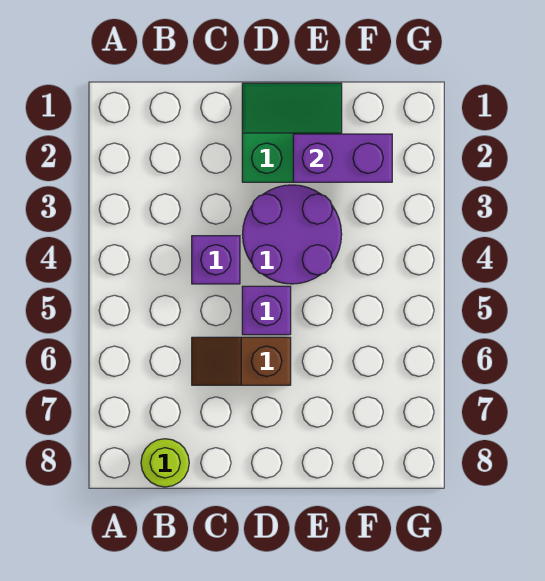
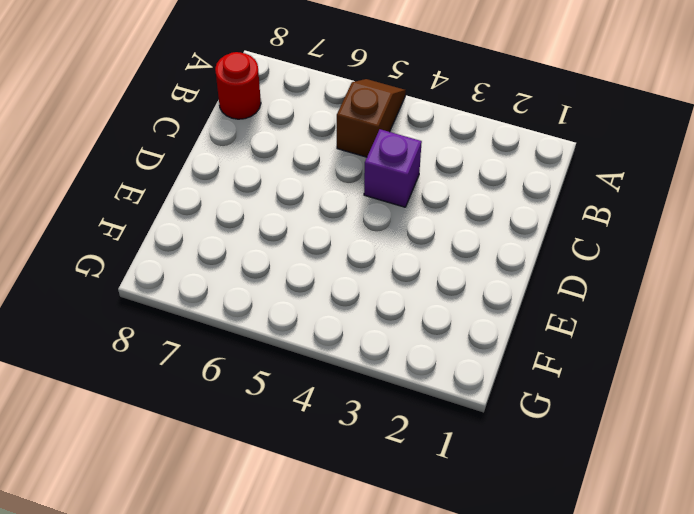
brown slope A5:B5 level 1 top B -> brown slope C6:D6 level 1 top D
red round brick B8 level 1 -> lime round brick B8 level 1
none -> green slope D1:E2 level 1 top 2
none -> purple round brick D3:E4 level 1

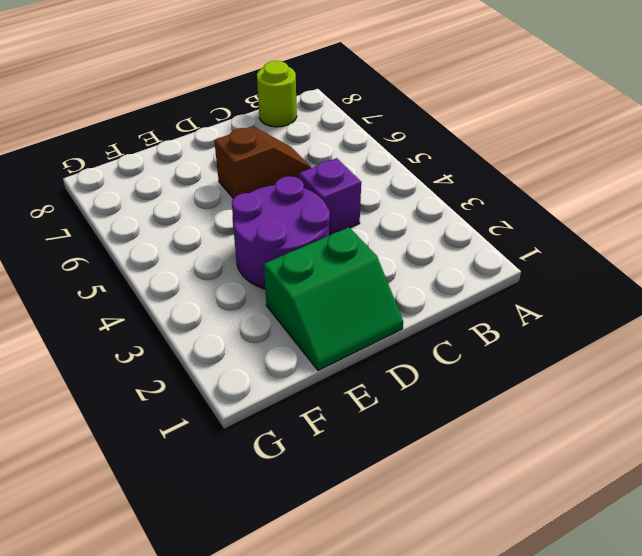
none -> purple brick D5 level 1
none -> purple brick E2:F2 level 2

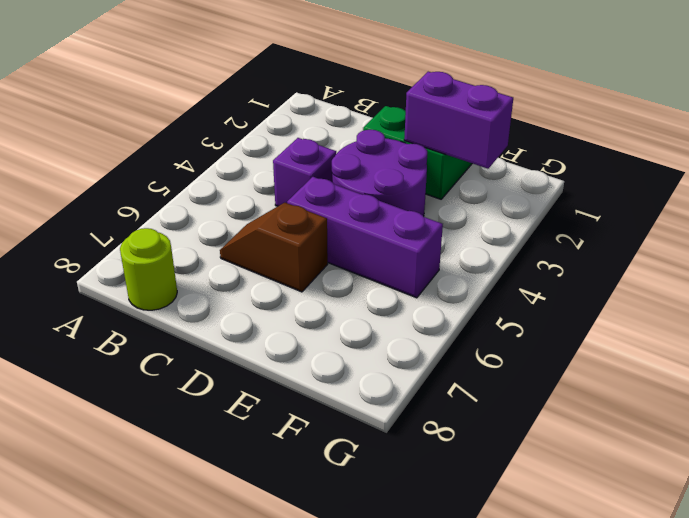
purple brick D5:F5 level 1 -> purple brick D5 level 1

